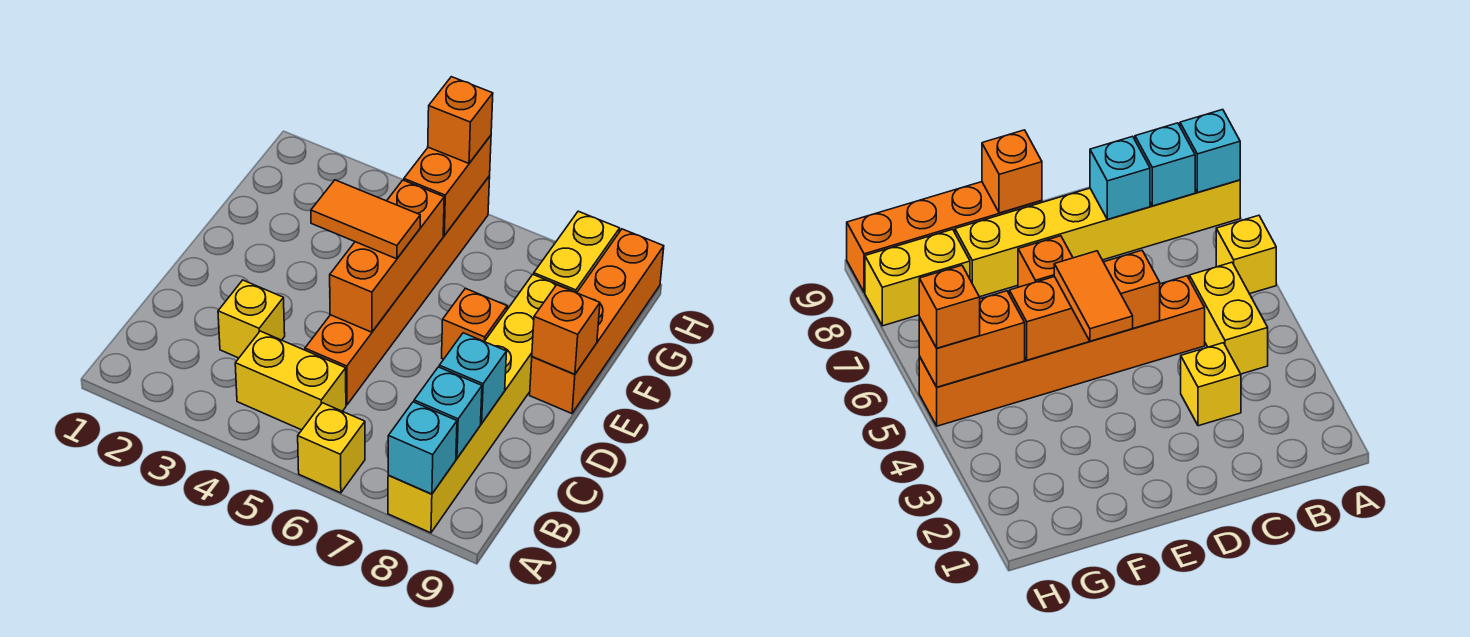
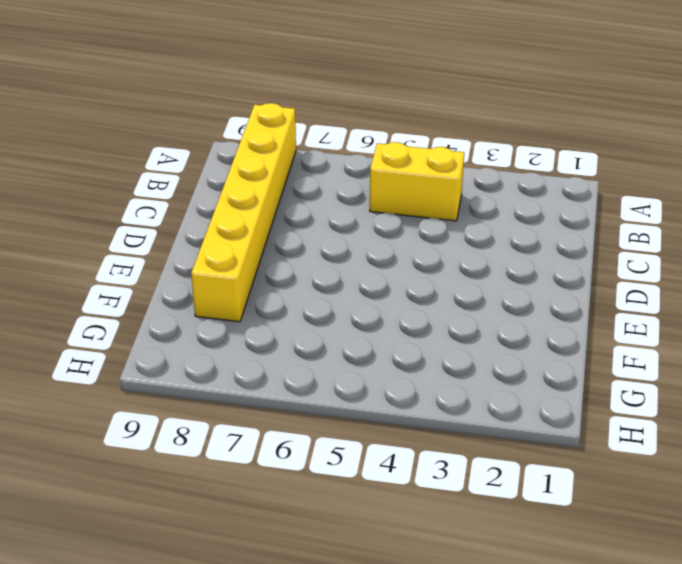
none -> yellow brick A6 level 1
none -> yellow brick C3 level 1
none -> orange brick C5:H5 level 1

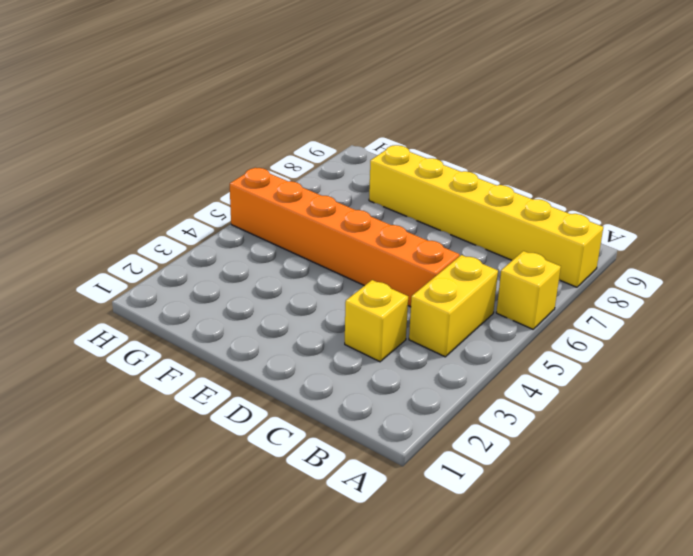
none -> orange brick E7 level 1
none -> orange brick E9:H9 level 1
none -> yellow brick G8:H8 level 1

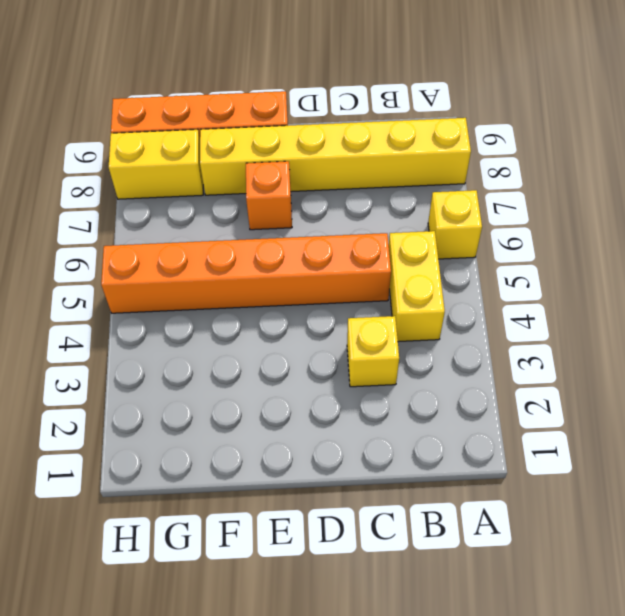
none -> cyan brick A8 level 2
none -> cyan brick B8 level 2
none -> cyan brick C8 level 2

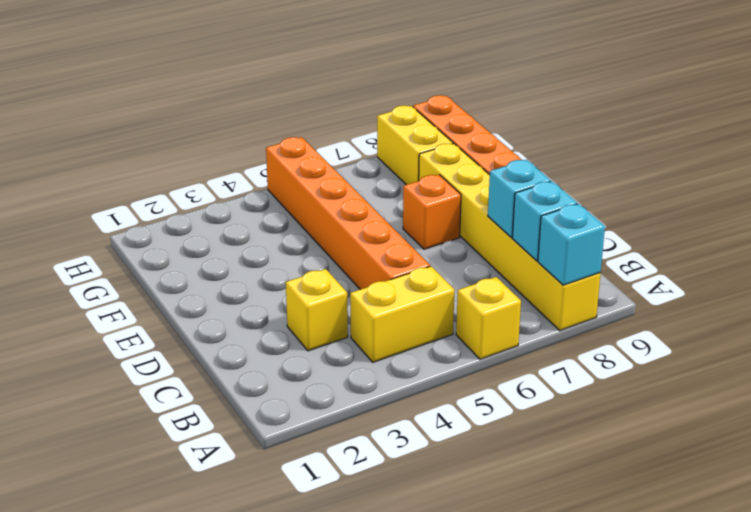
none -> orange brick D5:F5 level 2
none -> orange brick E9 level 2
none -> orange brick G5:H5 level 2

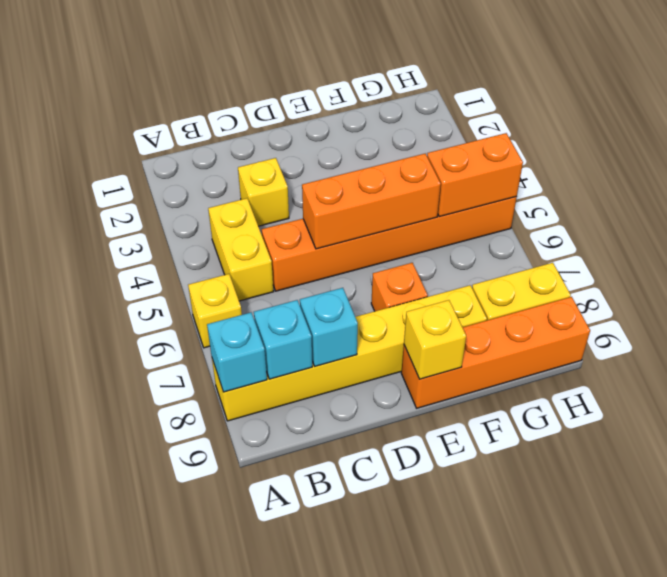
yellow brick E9 level 2 -> orange brick E9 level 2
none -> orange tile E4:E5 level 3
none -> orange brick H5 level 3

